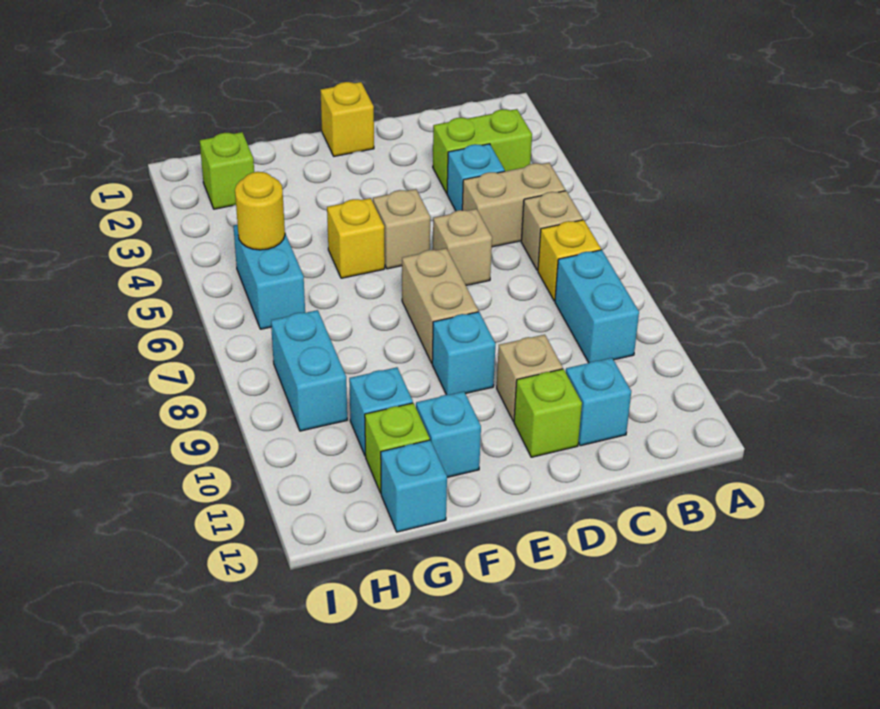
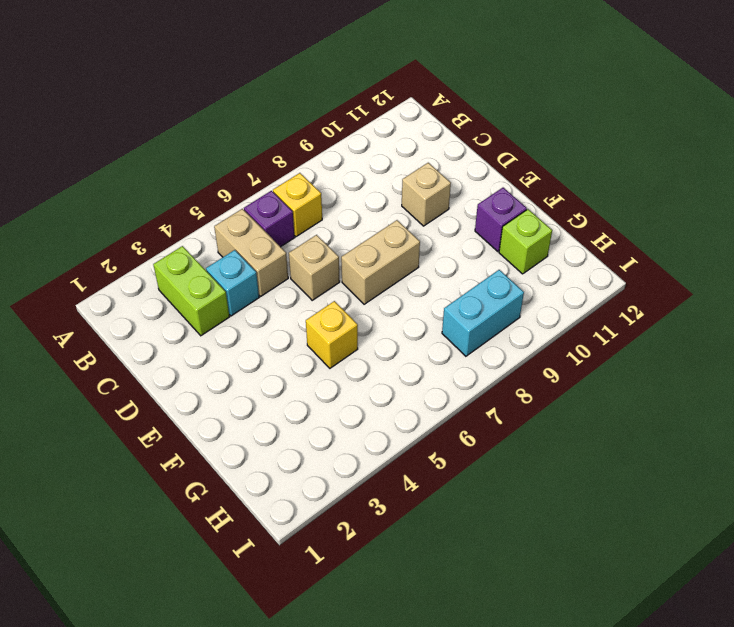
purple brick B6 level 1 -> tan brick B6 level 1
purple brick F11 level 1 -> cyan brick F11 level 1
none -> cyan brick B8:B9 level 1
none -> cyan brick C11 level 1
none -> lime brick D11 level 1

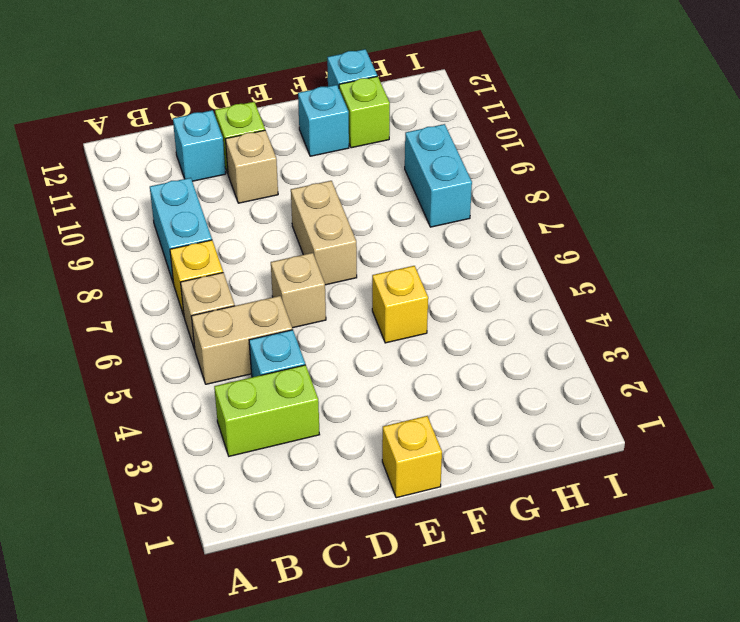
none -> tan brick E5 level 1
none -> cyan brick E9 level 1
none -> cyan brick G10 level 1

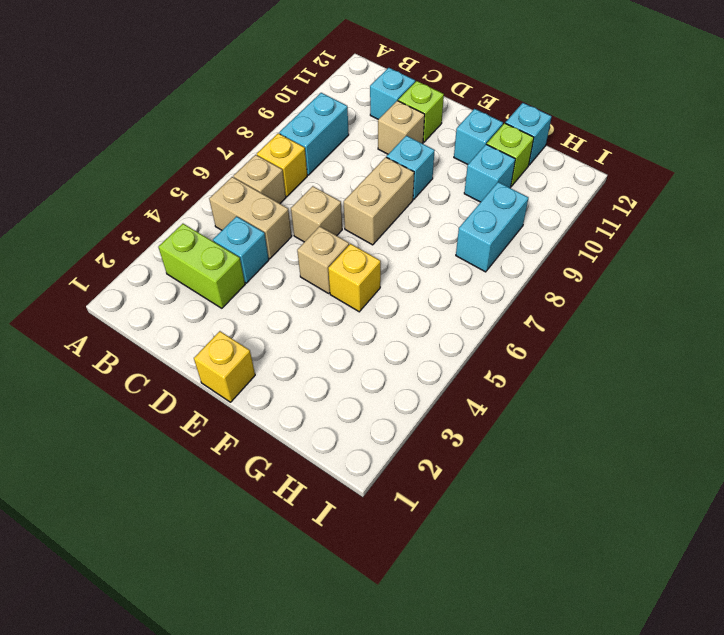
none -> lime brick H2 level 1
none -> cyan brick H5:H6 level 1
none -> yellow round brick H5 level 2

